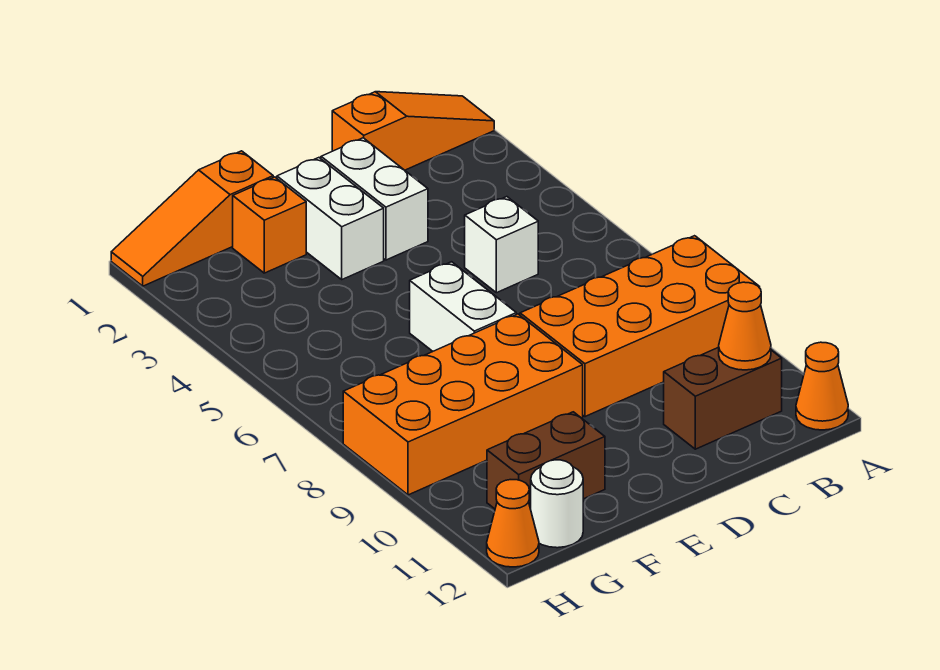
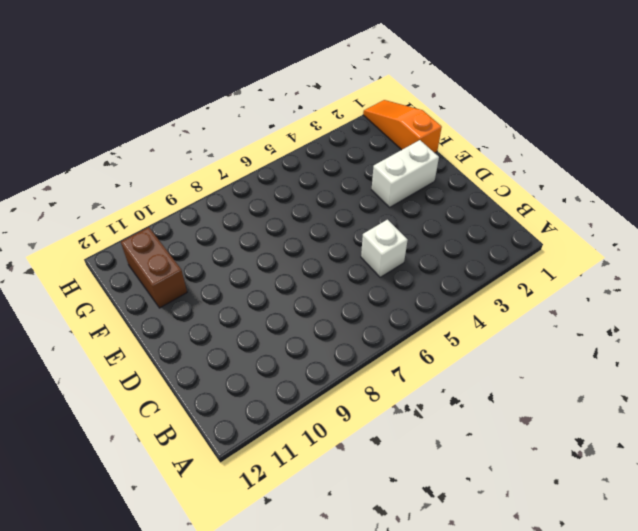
none -> orange slope A1:C1 level 1 top C
none -> orange brick A8:D9 level 1
none -> orange cone A12 level 1

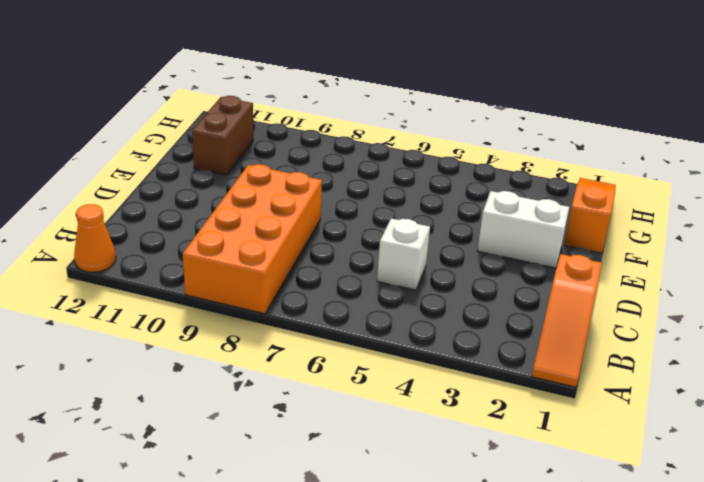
none -> brown brick B11:C11 level 1
none -> white brick D2:D3 level 1
none -> white brick E6:E7 level 1

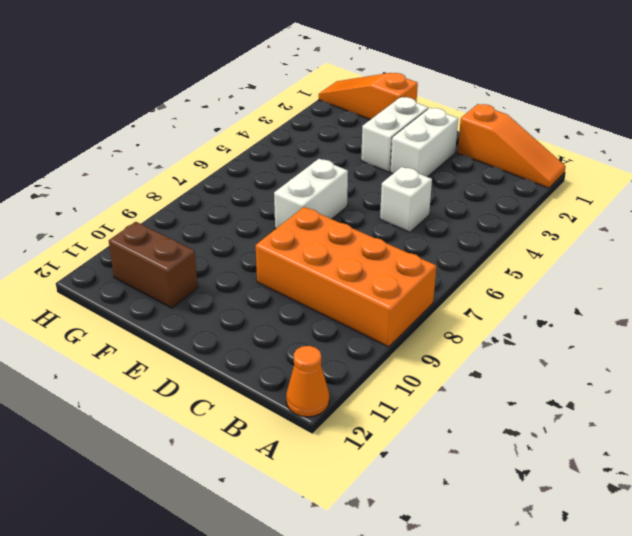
none -> brown brick B11:C11 level 1
none -> orange brick E8:H9 level 1
none -> orange brick F2 level 1

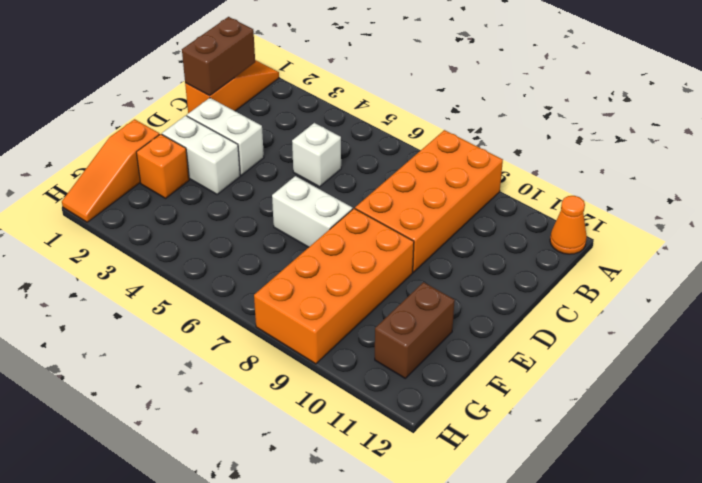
brown brick B1:C1 level 2 -> brown brick B11:C11 level 1
none -> white round brick G12 level 1
none -> orange cone H12 level 1
none -> orange cone B11 level 2

